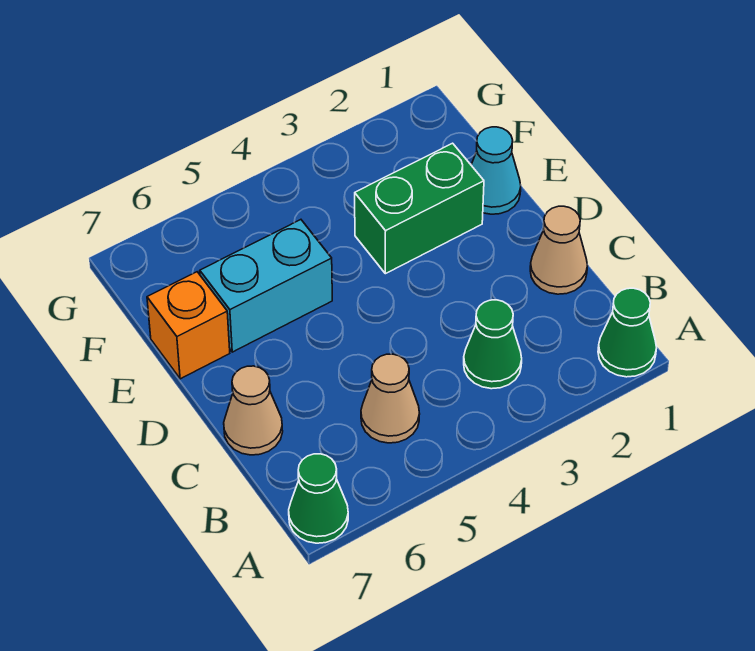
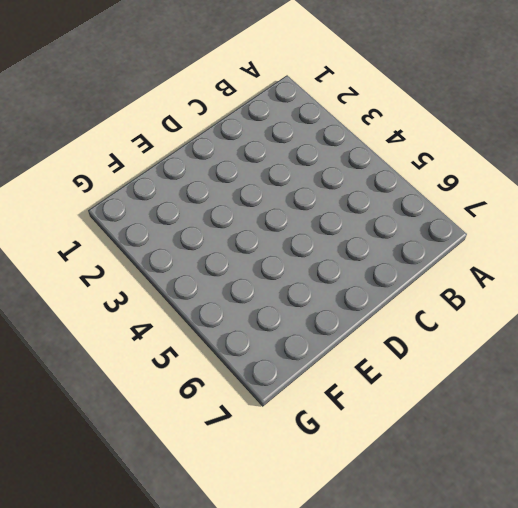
none -> green cone A1 level 1
none -> green cone A7 level 1

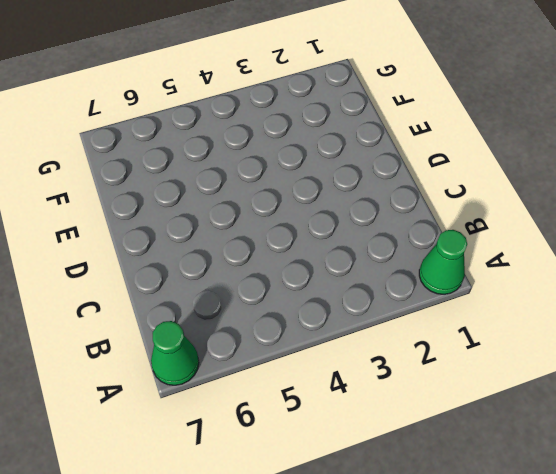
none -> green cone B3 level 1
none -> tan cone B5 level 1

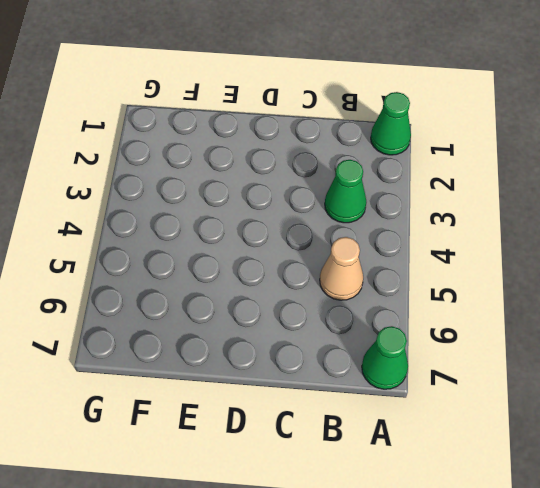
none -> tan cone C1 level 1
none -> tan cone C7 level 1

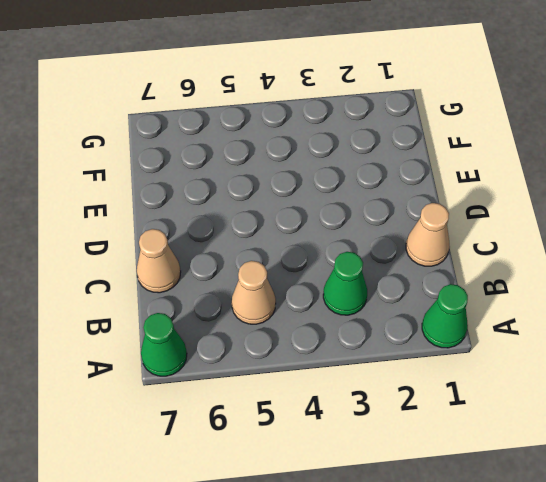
none -> cyan cone E1 level 1
none -> green brick E2:E3 level 1

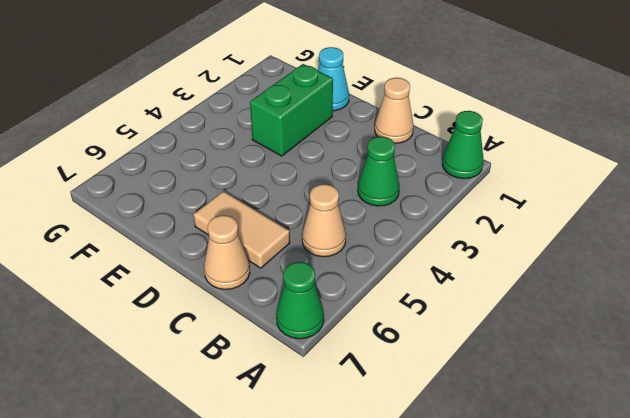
tan tile C6:D6 level 1 -> none
none -> cyan brick E5:E6 level 1
none -> orange brick E7 level 1

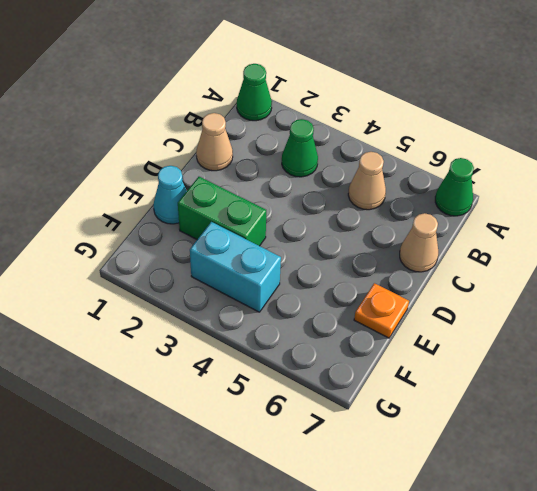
orange plate E7 level 1 -> orange brick E7 level 1
cyan brick F3:F4 level 1 -> cyan brick E5:E6 level 1

